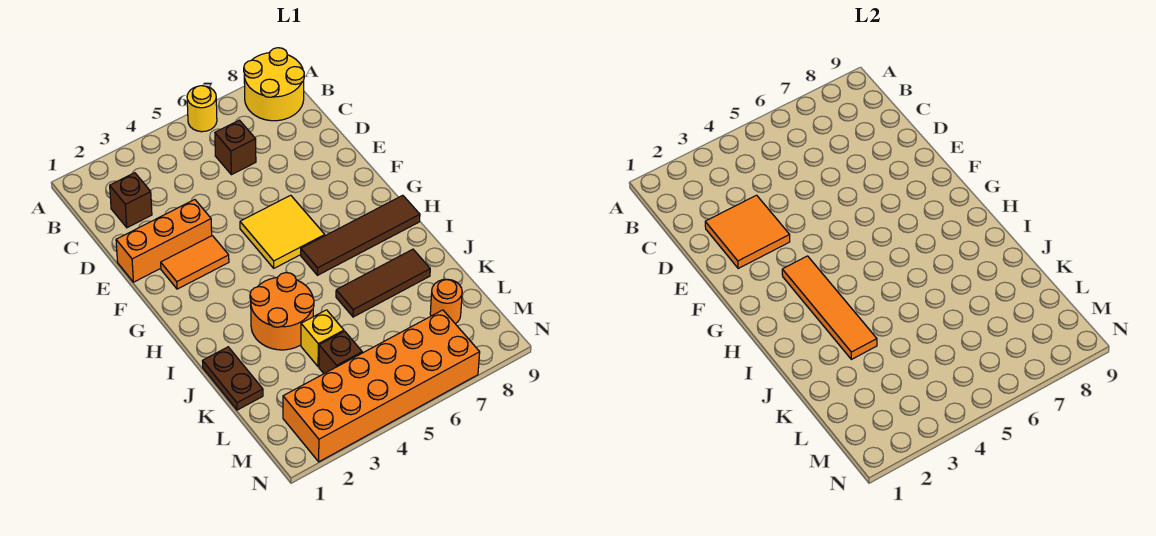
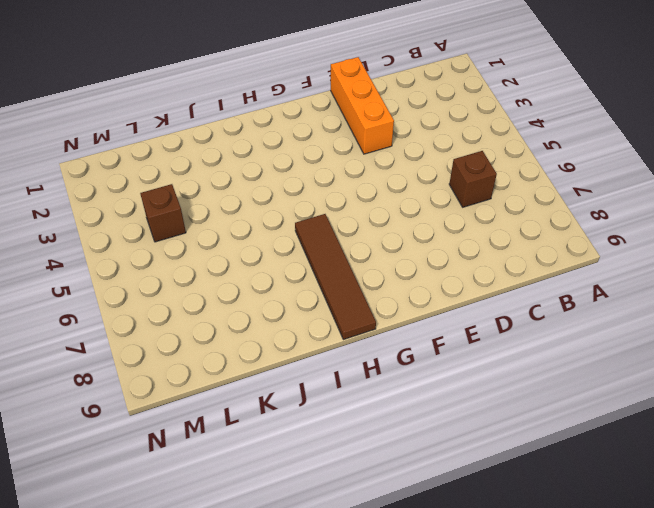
none -> yellow round brick A6 level 1
none -> yellow round brick A8:B9 level 1
none -> brown brick C2 level 1

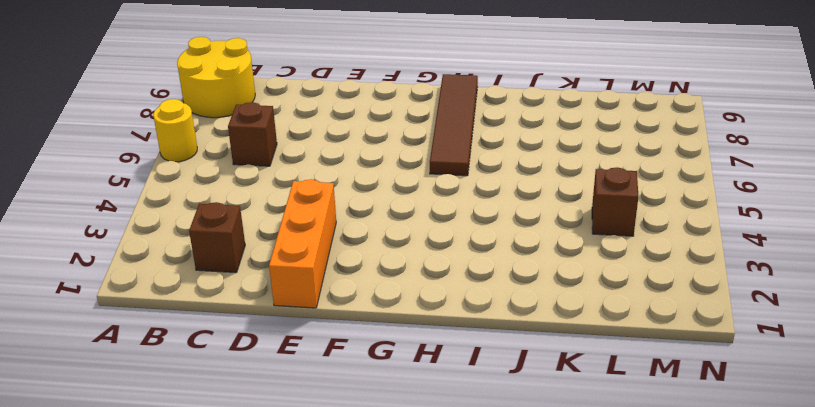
none -> orange tile F2:F3 level 1
none -> yellow tile F5:G6 level 1
none -> orange round brick I3:J4 level 1

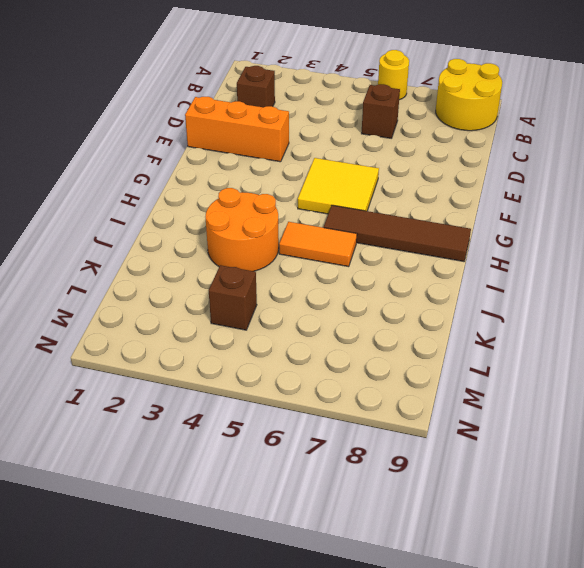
orange tile I5:I6 level 1 -> orange tile F2:F3 level 1
none -> brown plate J1:K1 level 1
none -> brown tile J6:J8 level 1
none -> yellow brick K4 level 1

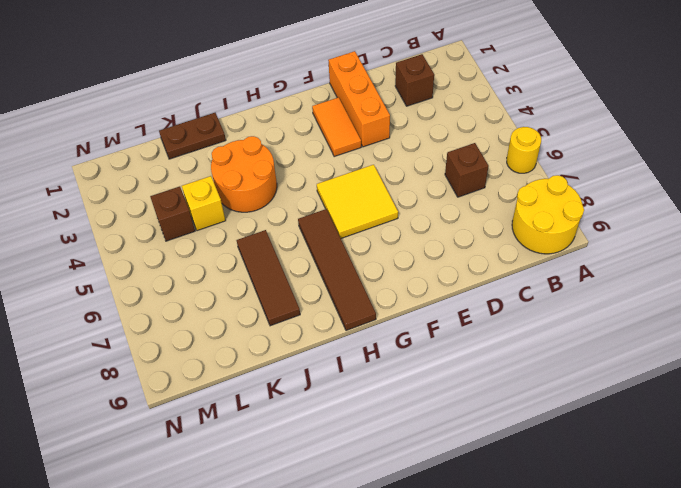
none -> orange round brick L8 level 1
none -> orange brick M2:N7 level 1
none -> orange tile D2:E3 level 2

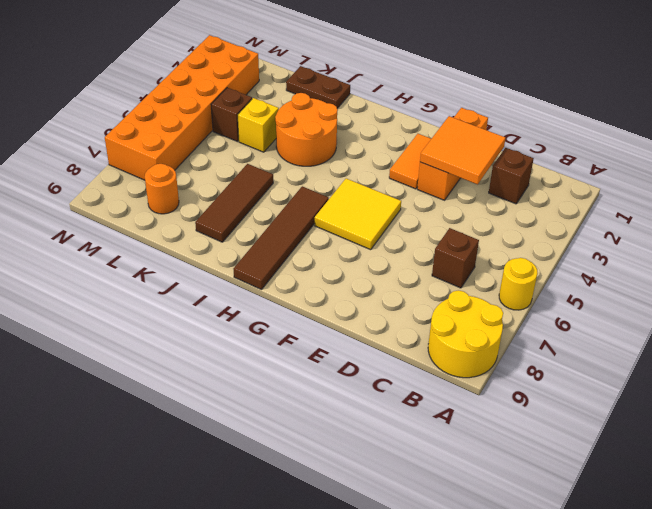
none -> orange tile G3:J3 level 2

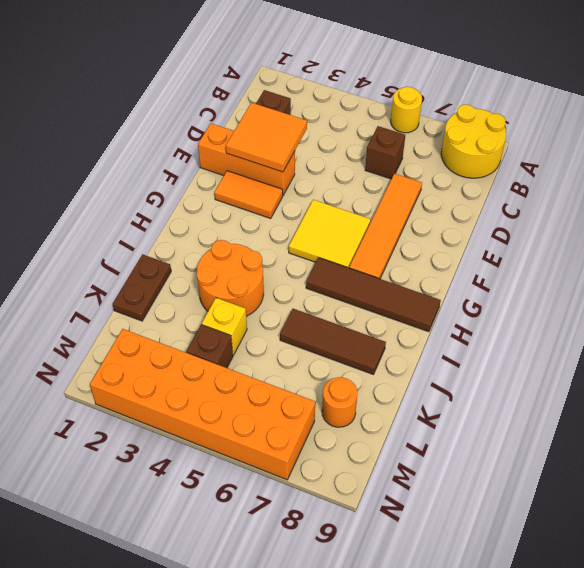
orange tile D7:G7 level 1 -> orange tile G3:J3 level 2

